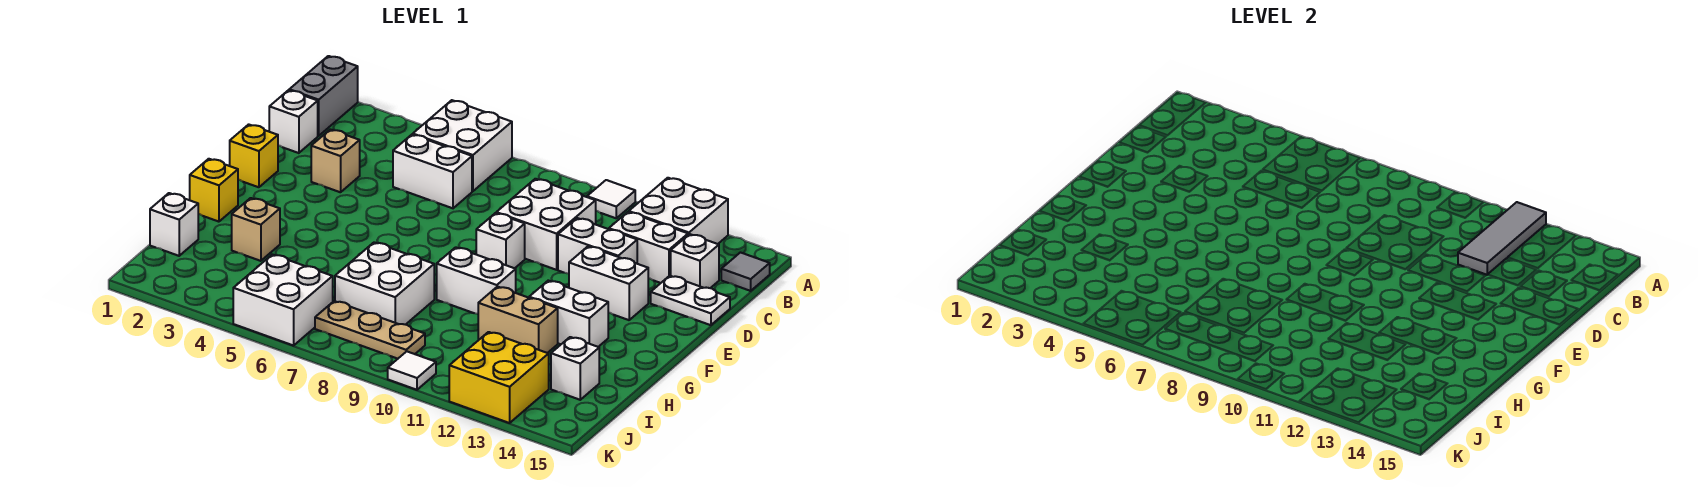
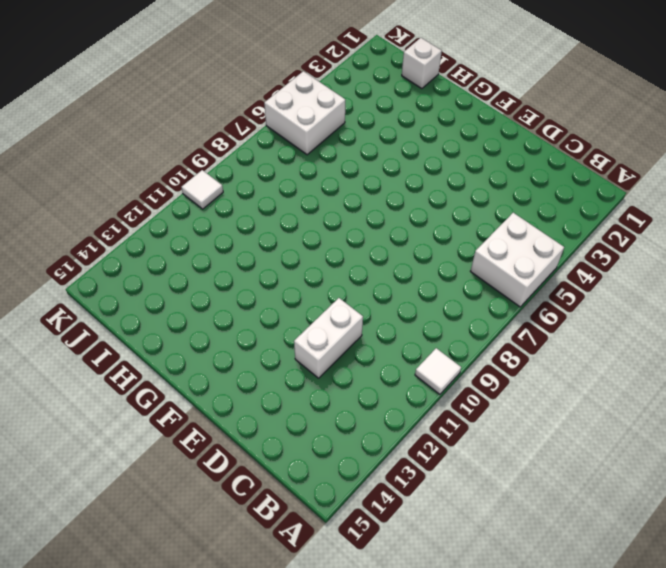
none -> grey brick A1:B1 level 1
none -> white brick A12:B13 level 1
none -> grey tile B15 level 1

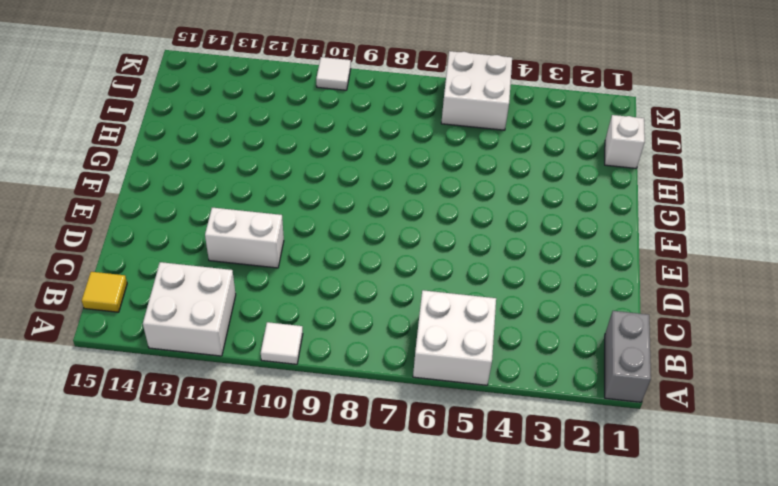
yellow tile B15 level 1 -> grey tile B15 level 1
none -> white brick C1 level 1
none -> white brick C5:C6 level 1
none -> white brick C9:D10 level 1

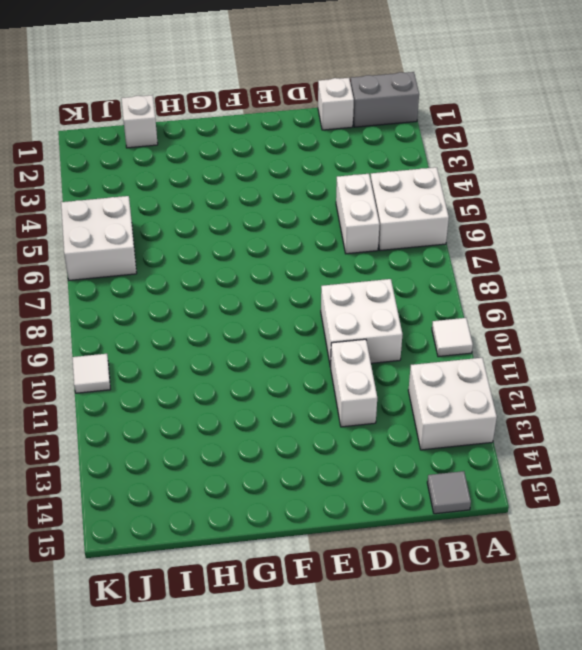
none -> white brick C12:C13 level 1
none -> white brick C14 level 1
none -> tan brick D3 level 1

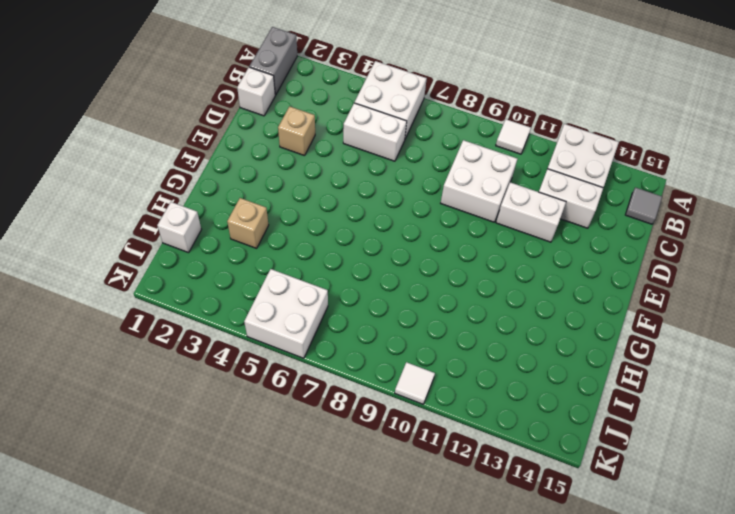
none -> white brick C14 level 1
none -> white plate D14:D15 level 1
none -> yellow brick E1 level 1

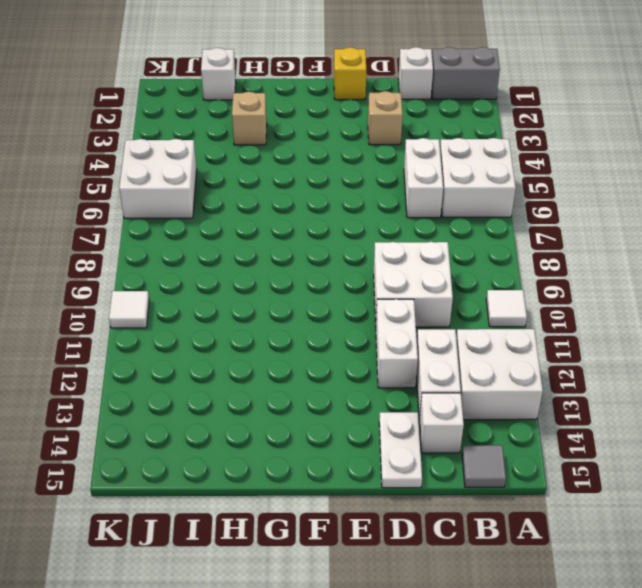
none -> white brick E9 level 1
none -> white brick E12:E13 level 1
none -> yellow brick G1 level 1

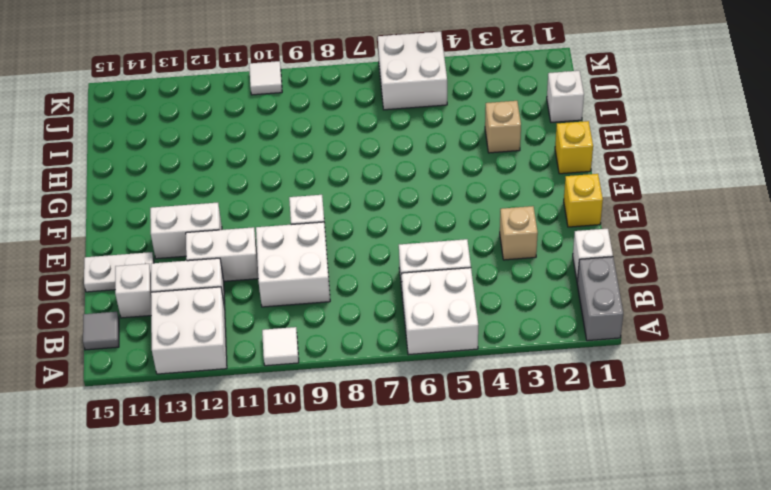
none -> white brick G9:G10 level 1
none -> white brick G12:G13 level 1
none -> white brick H7:I8 level 1

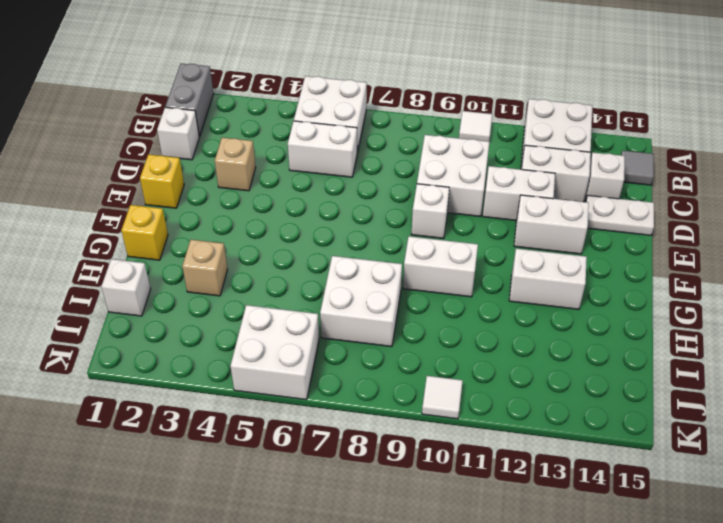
none -> tan brick H11:H12 level 1
none -> white brick I14 level 1
none -> tan plate J7:J9 level 1

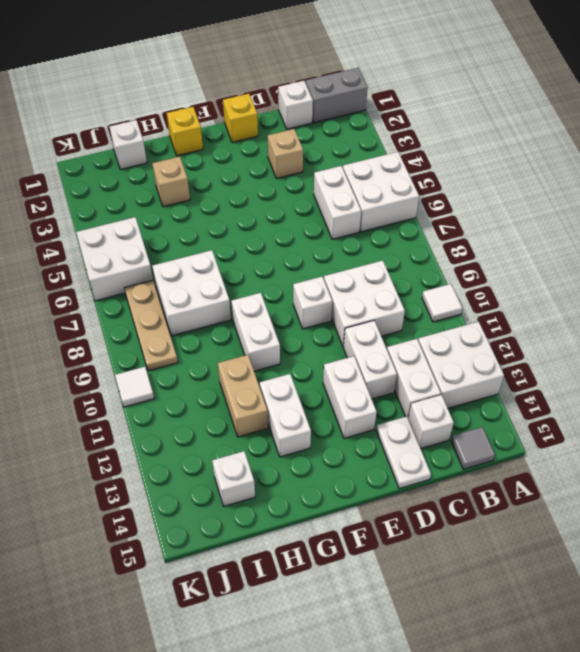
none -> yellow brick J12:K13 level 1
none -> grey tile A12:C12 level 2

